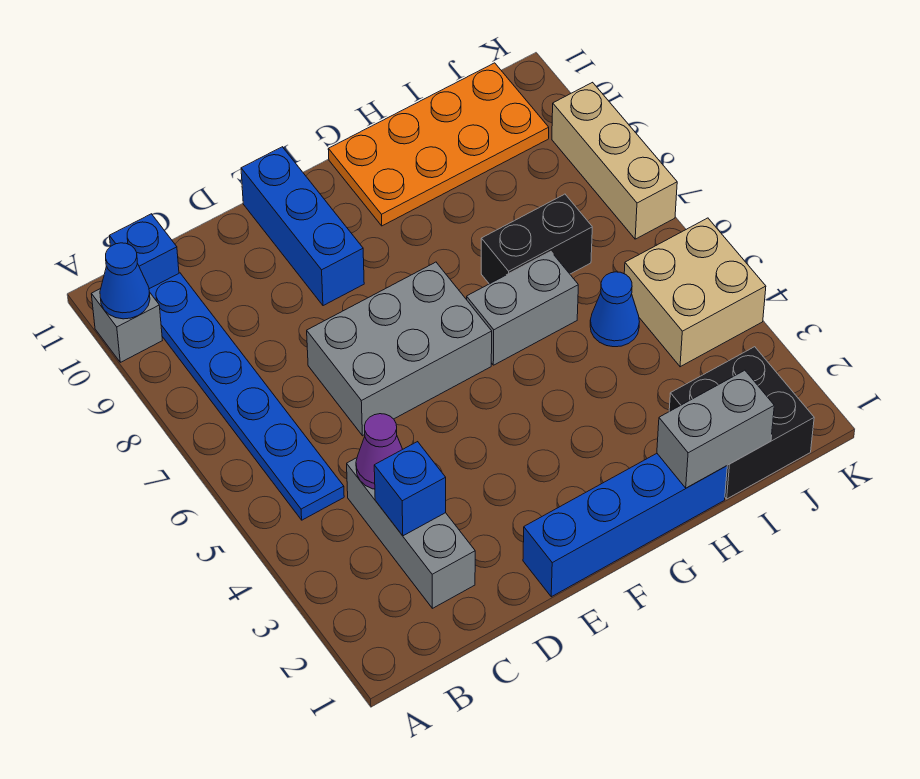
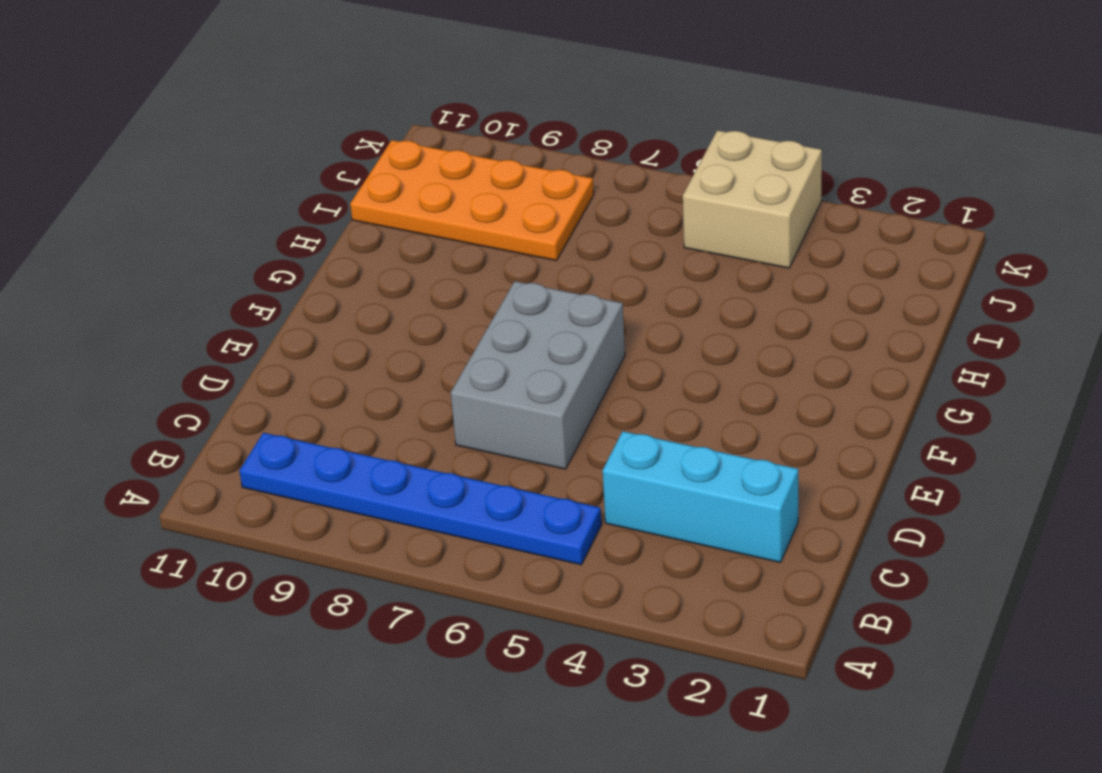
cyan brick C2:C4 level 1 -> grey brick C2:C4 level 1
orange plate I8:J11 level 1 -> orange plate G10:J11 level 1
none -> grey brick A10 level 1
none -> blue brick B11 level 1
none -> blue brick E1:H1 level 1

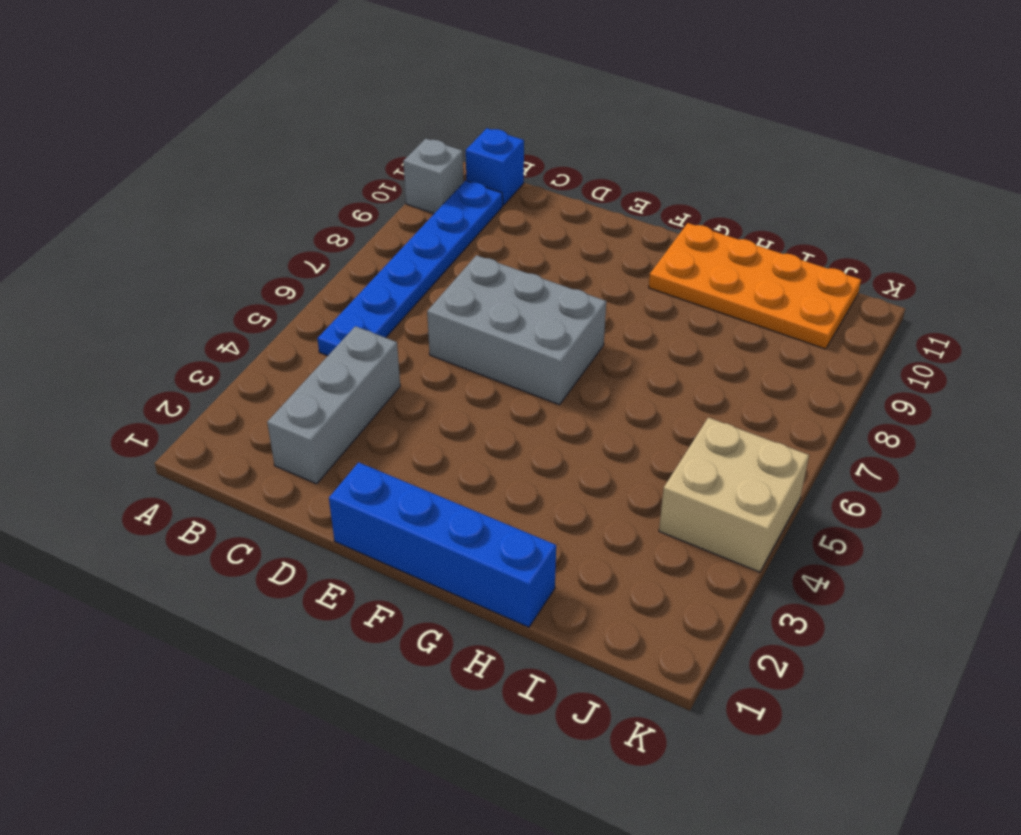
none -> blue brick E9:E11 level 1
none -> grey brick G6:H6 level 1
none -> black brick H7:I7 level 1

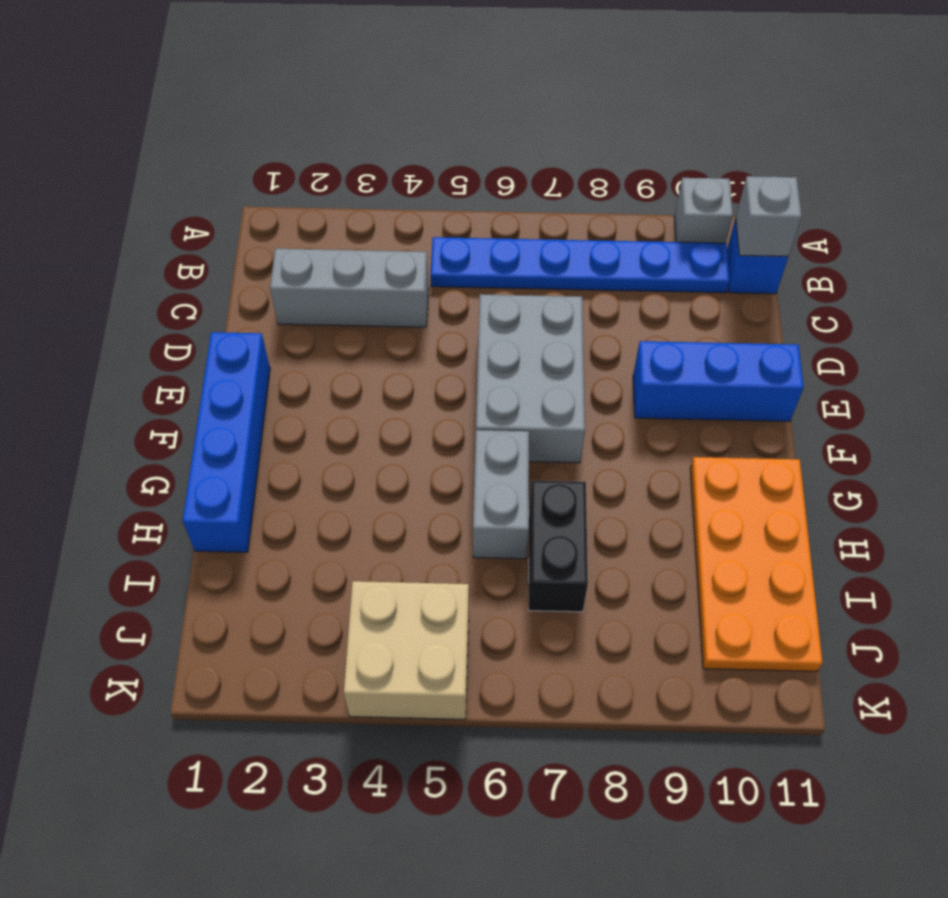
grey brick B11 level 2 -> none
none -> black brick I1:J2 level 1
none -> blue cone I5 level 1
none -> tan brick K7:K9 level 1

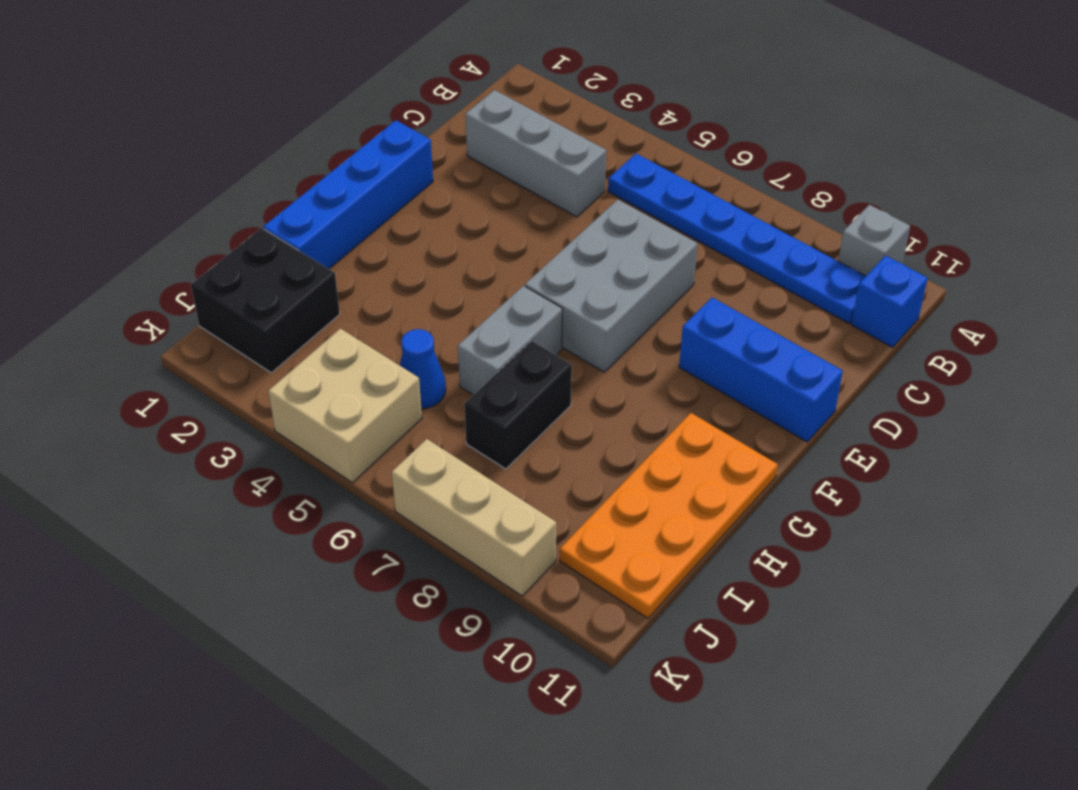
none -> blue cone A10 level 2
none -> blue brick C3 level 2
none -> purple cone C4 level 2

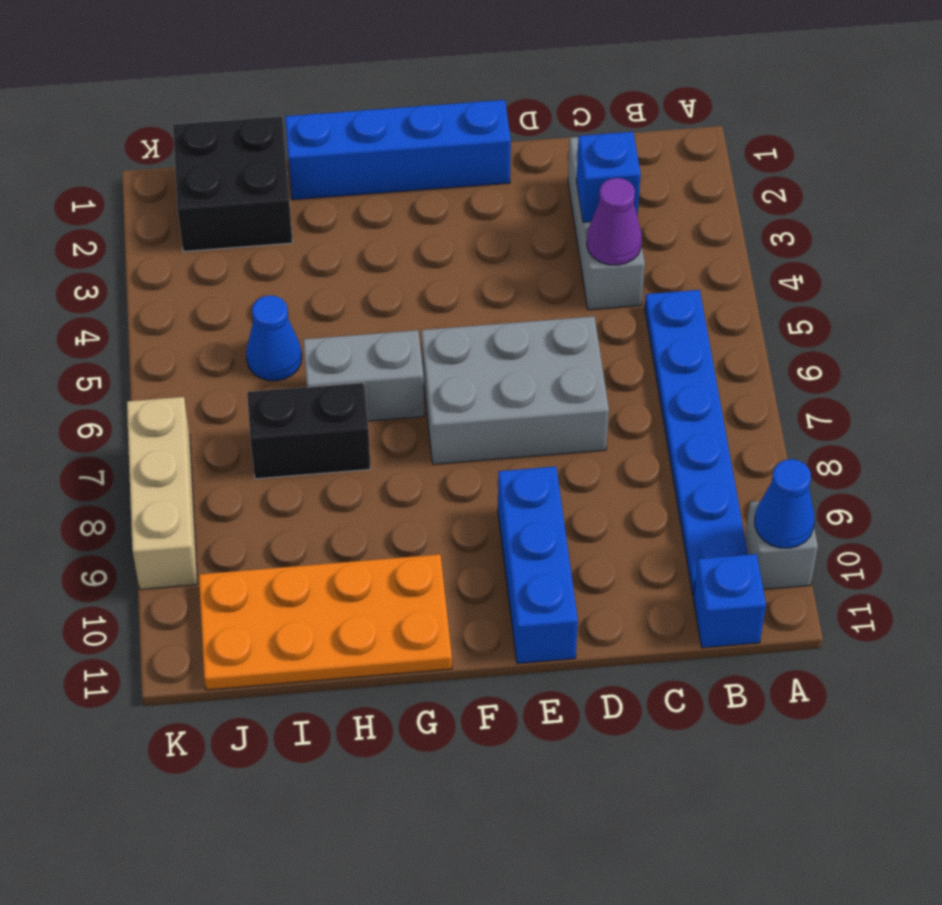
none -> tan brick J4:K5 level 1
none -> grey brick H1:I1 level 2

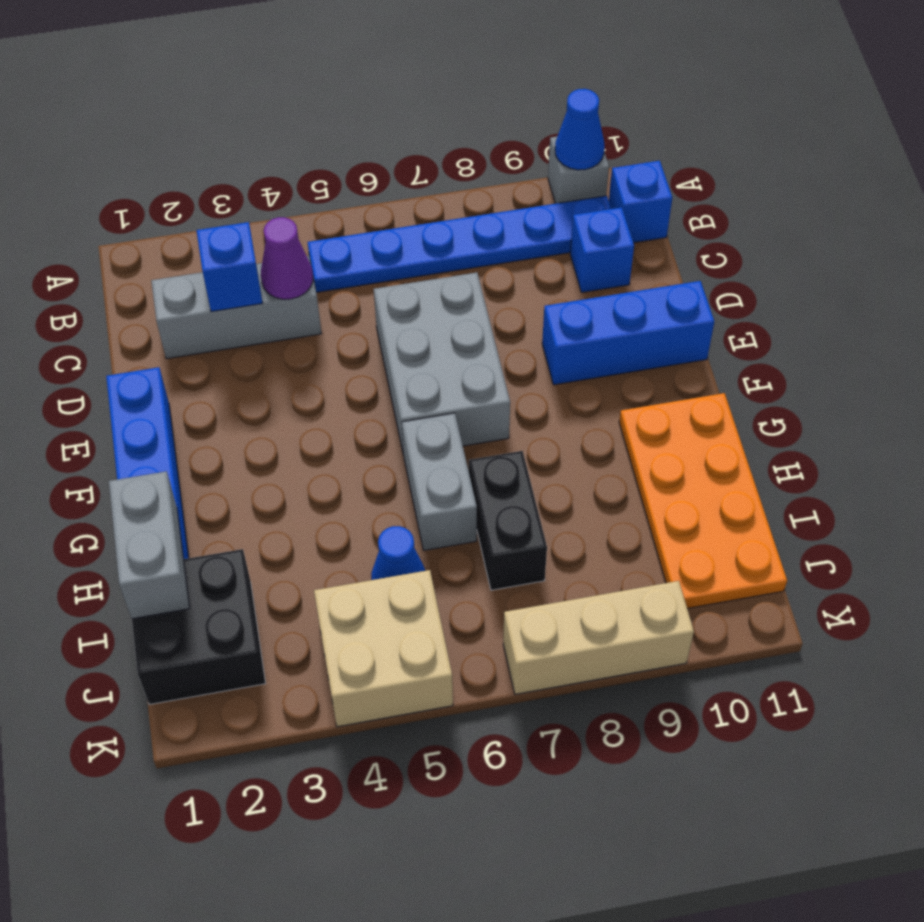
blue brick C10 level 1 -> none

